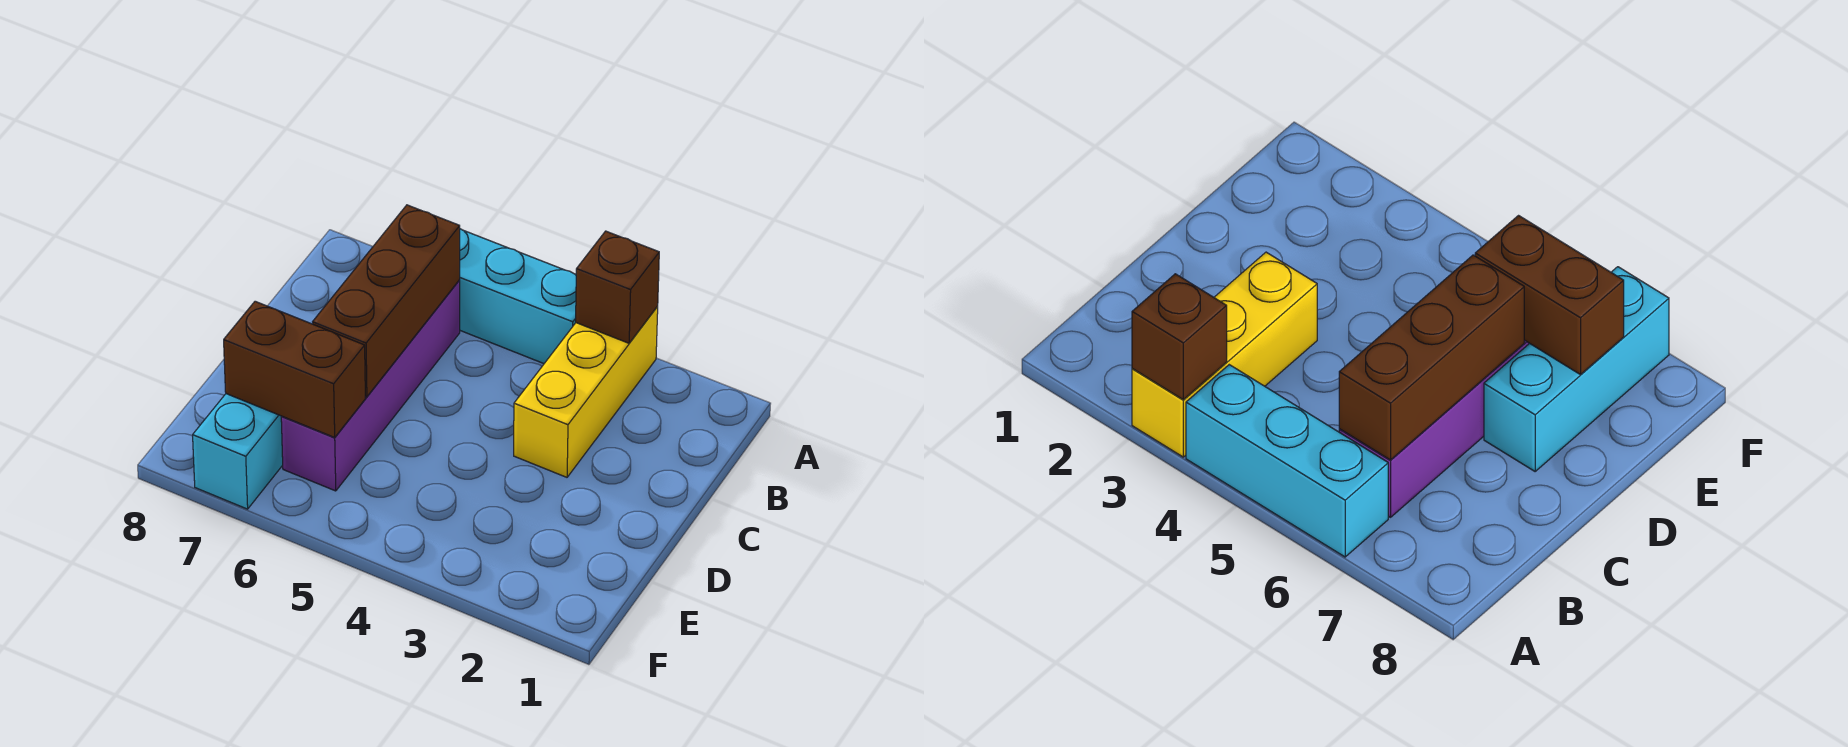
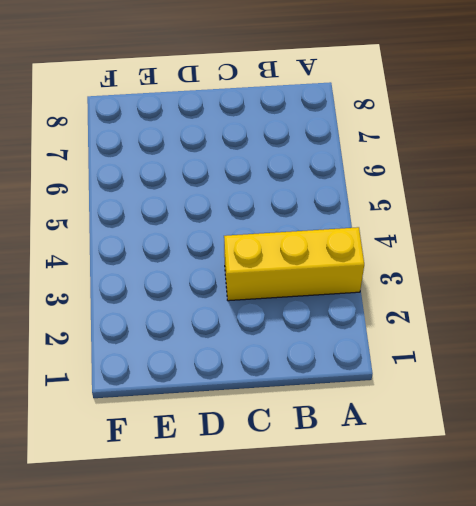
none -> cyan brick A4:A6 level 1
none -> purple brick B6:E6 level 1

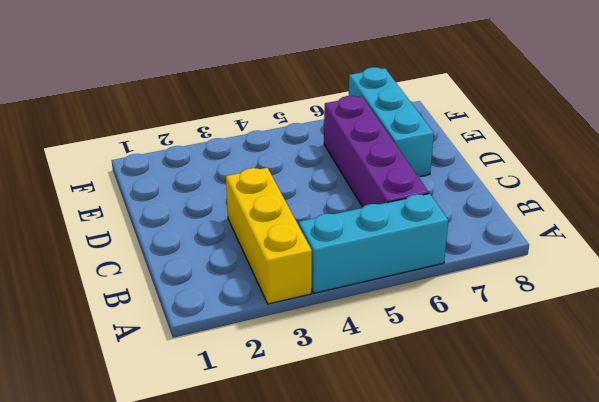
none -> brown brick A3 level 2
none -> brown brick B6:D6 level 2

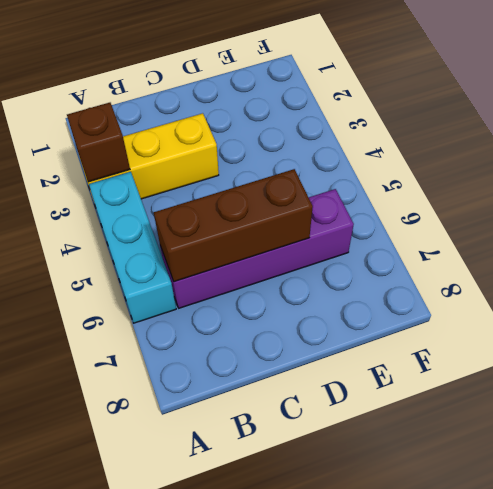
none -> cyan brick D7:F7 level 1
none -> brown brick E6:E7 level 2

